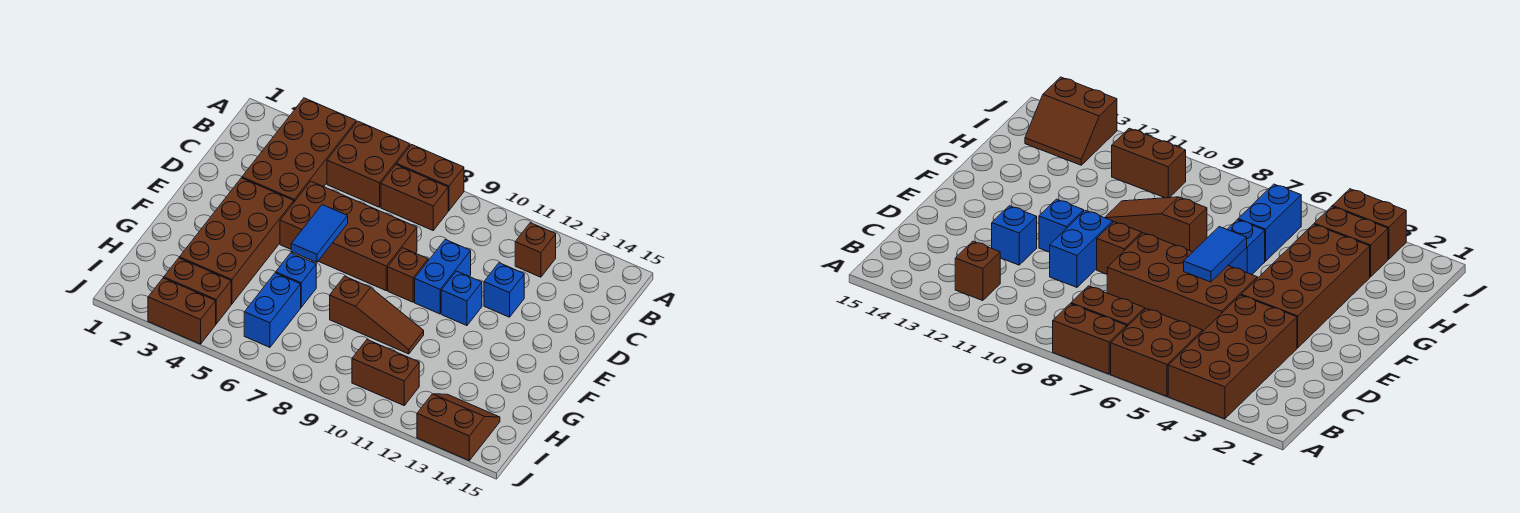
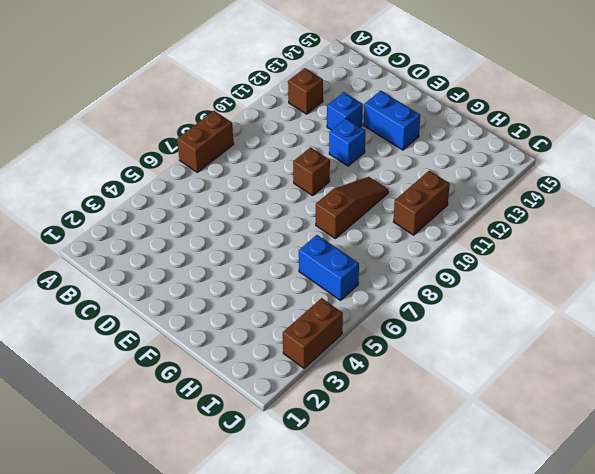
blue brick E13:F13 level 1 -> blue brick D10:E10 level 1
none -> brown brick A3:D4 level 1
none -> brown brick A5:B6 level 1
none -> brown brick B7:B8 level 1

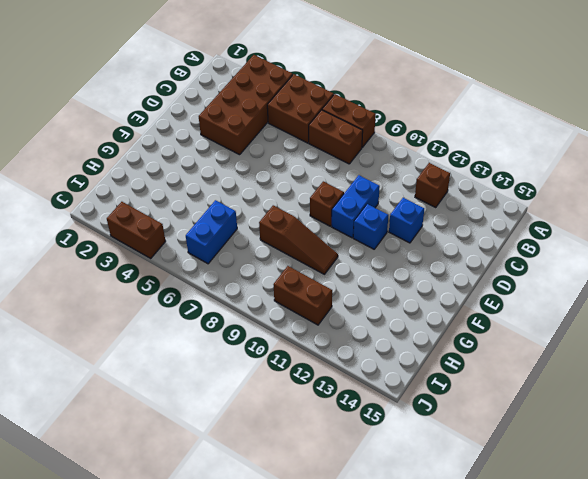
none -> brown brick D5:E8 level 1
none -> brown brick E3:H4 level 1
none -> blue brick G6 level 1

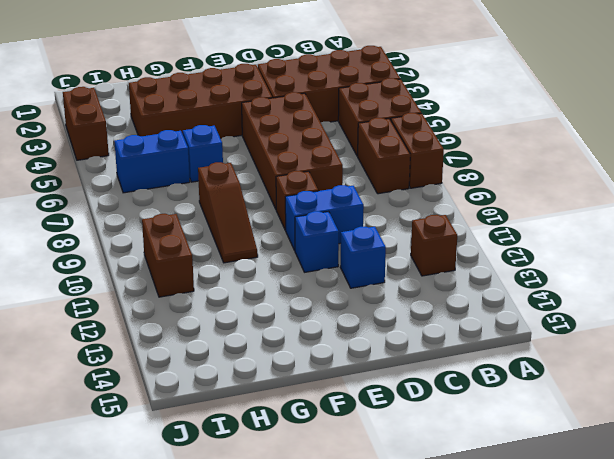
none -> brown brick I3:I4 level 1
none -> brown slope I13:J14 level 1 top J
none -> blue tile E6:F6 level 2

